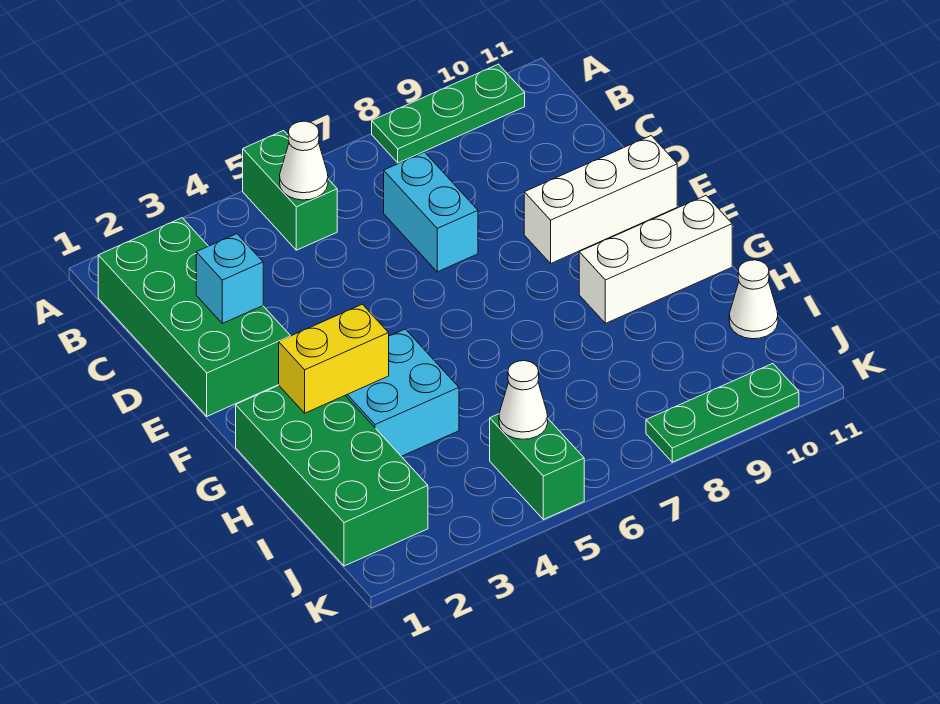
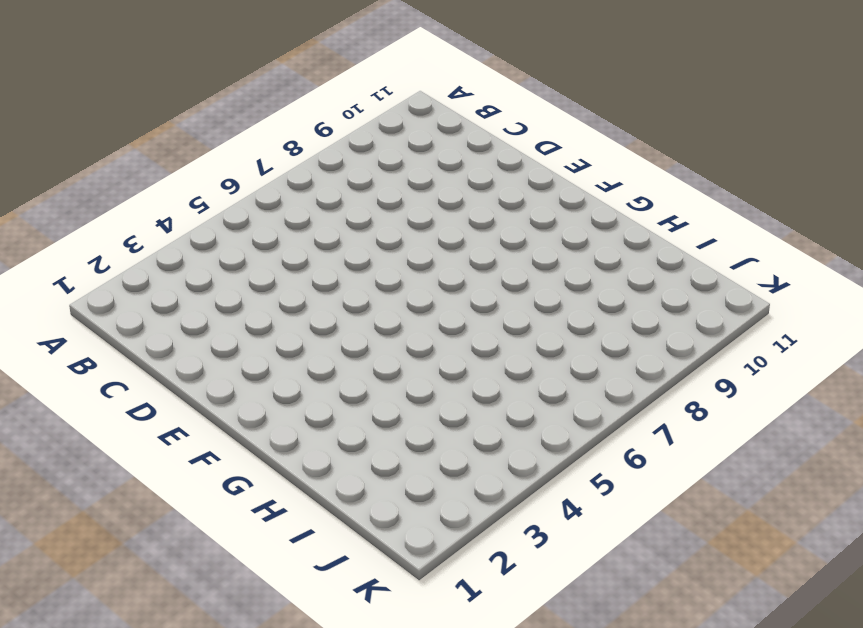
none -> green brick A5:B5 level 1
none -> green plate A8:A10 level 1
none -> green brick B1:E2 level 1

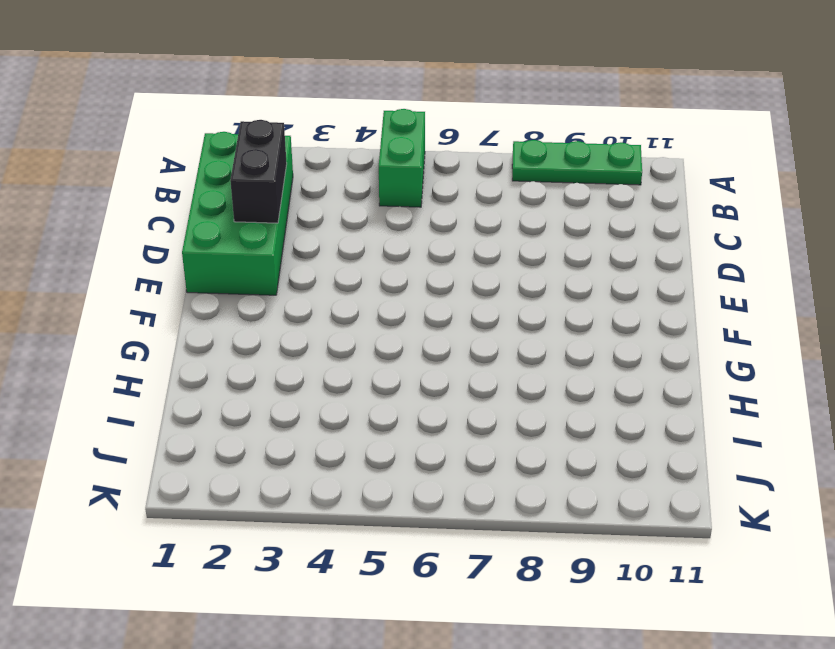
black brick C2:D2 level 2 -> cyan brick D2 level 2
none -> cyan brick C7:D7 level 1
none -> white brick E9:E11 level 1
none -> green brick G1:J2 level 1

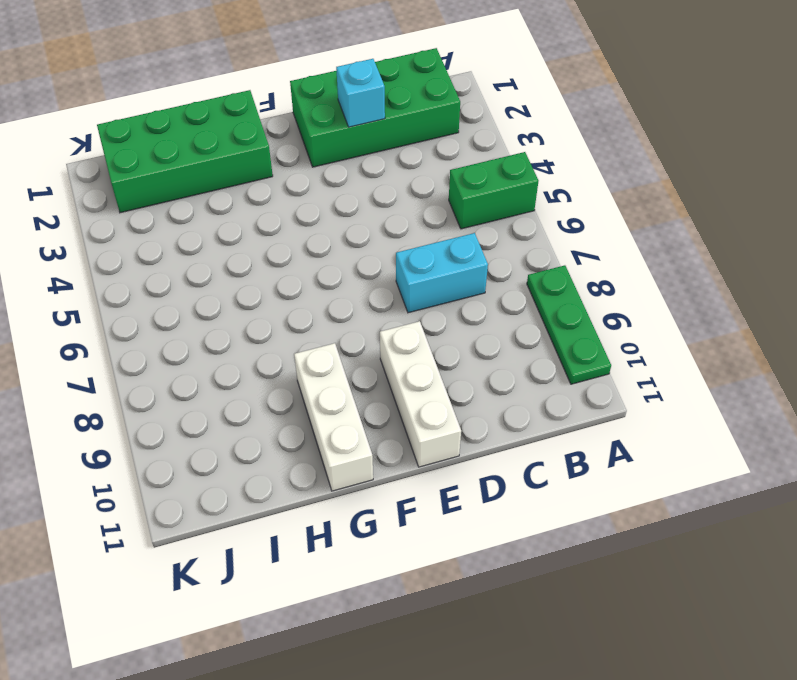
none -> cyan brick G3:H4 level 1
none -> white cone I11 level 1
none -> green brick J5:K5 level 1

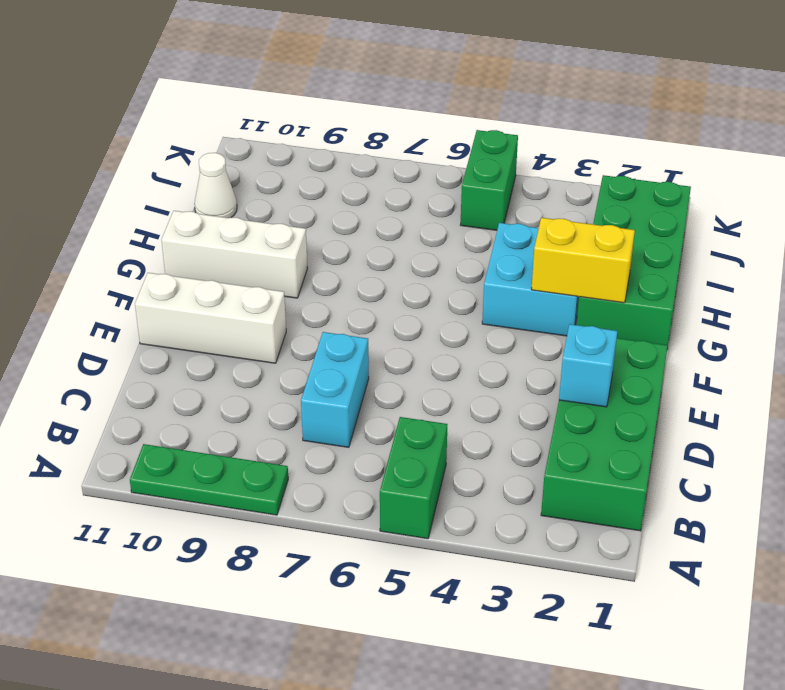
none -> green plate K8:K10 level 1
none -> white cone B5 level 2
none -> white cone J5 level 2

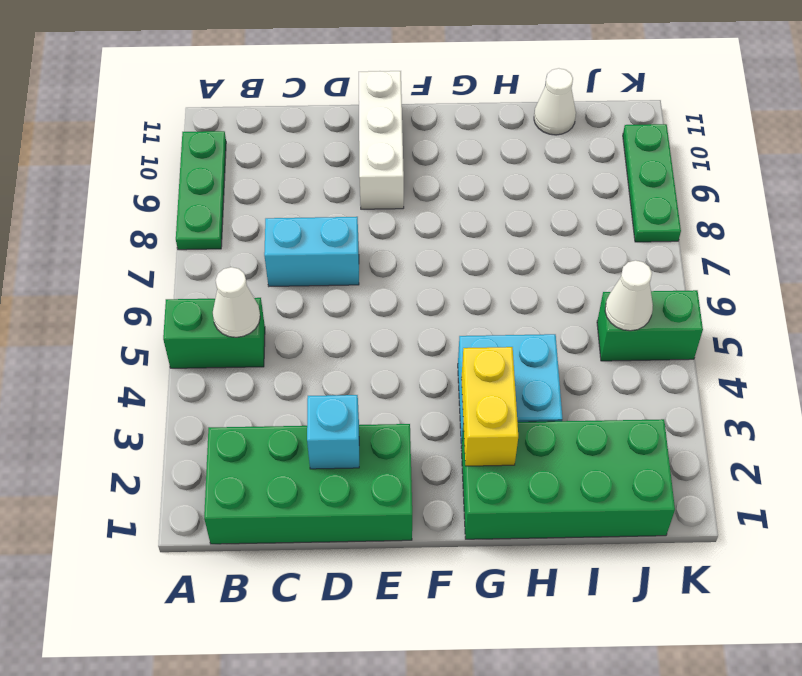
none -> white brick G9:G11 level 1

